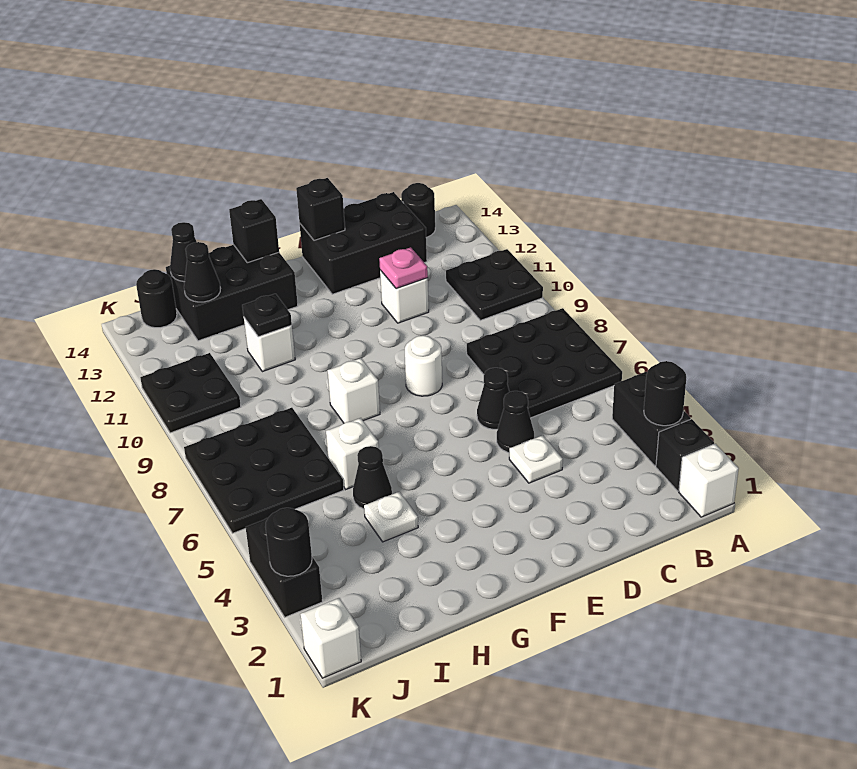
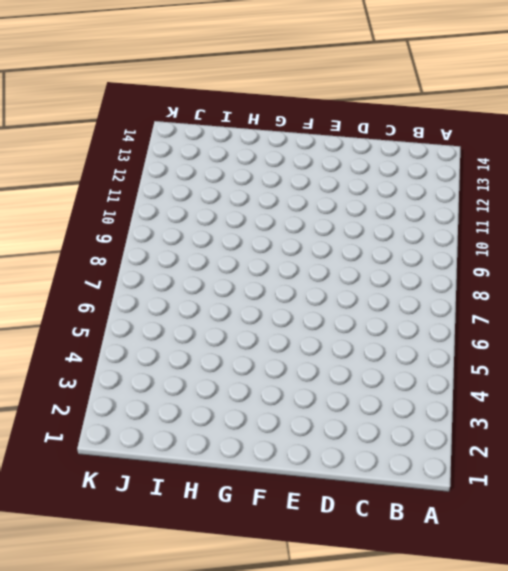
none -> white brick A1 level 1
none -> black brick A2 level 1
none -> black brick A3:A4 level 1
none -> black plate A6:C8 level 1

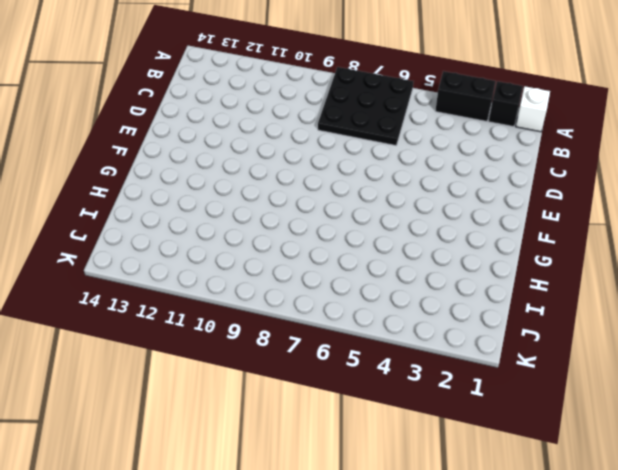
none -> black plate A10:B11 level 1
none -> black round brick B14 level 1
none -> black brick C13:E14 level 1
none -> white plate D4 level 1

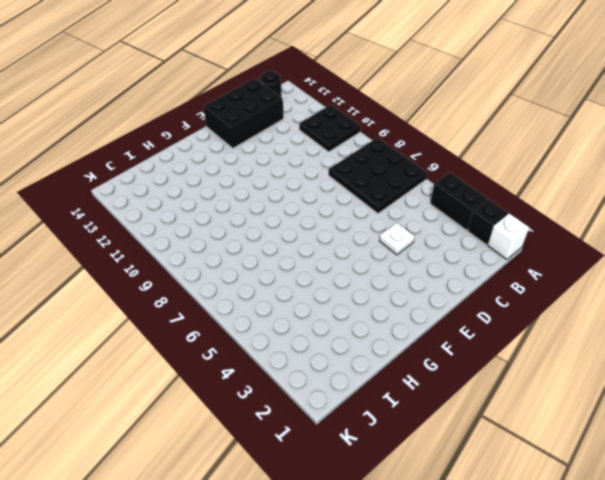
none -> black cone D5 level 1
none -> black cone D6 level 1
none -> white brick D11 level 1
none -> white round brick E8 level 1

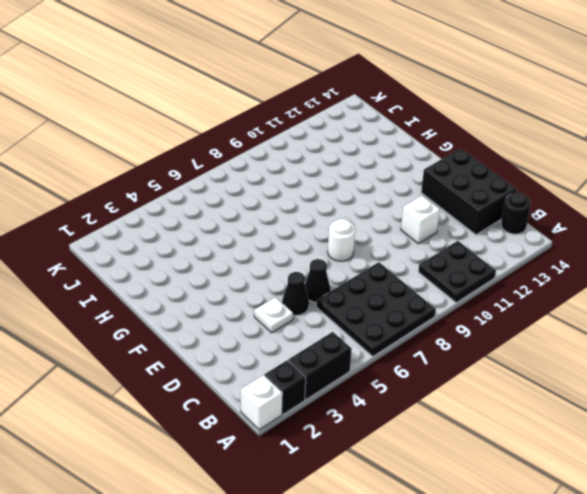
none -> white brick G8 level 1
none -> black brick G13:I14 level 1
none -> white plate H4 level 1
none -> black cone H5 level 1

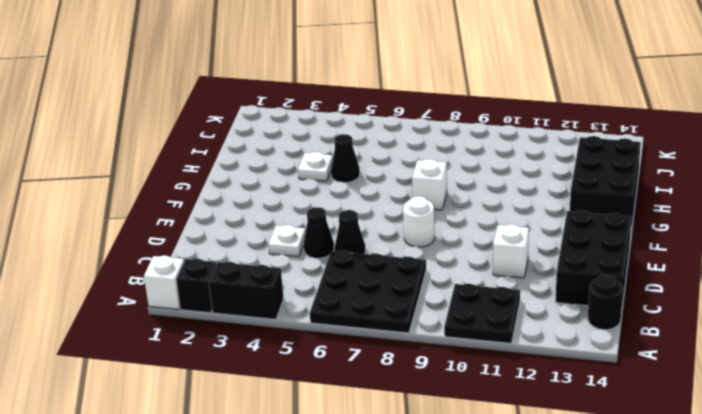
none -> white brick H6 level 1
none -> white brick H11 level 1
none -> black plate I6:K8 level 1
none -> black plate J10:K11 level 1

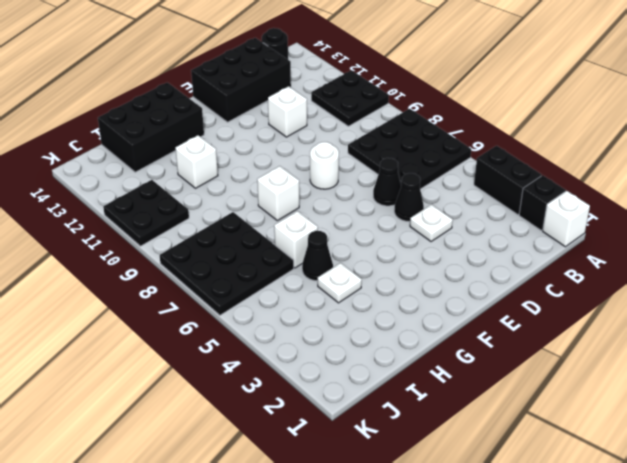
none -> black round brick J14 level 1
none -> white brick K1 level 1
none -> black brick K3:K4 level 1
none -> black round brick A3 level 2

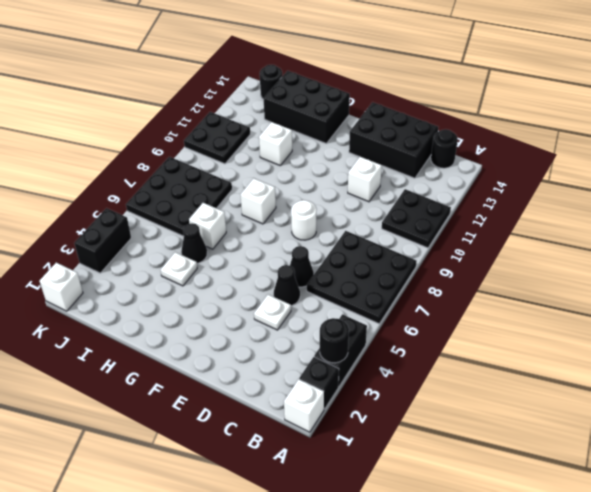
none -> pink plate D11 level 2
none -> black brick E14 level 2
none -> black brick G14 level 2
none -> black plate H11 level 2

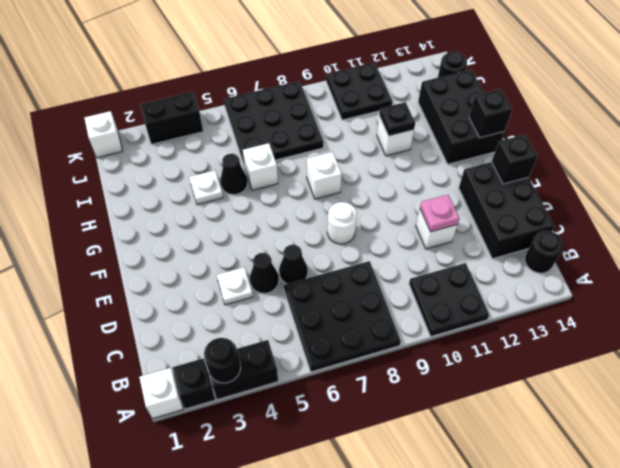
none -> black cone I13 level 2
none -> black cone I14 level 2
none -> black round brick K3 level 2

